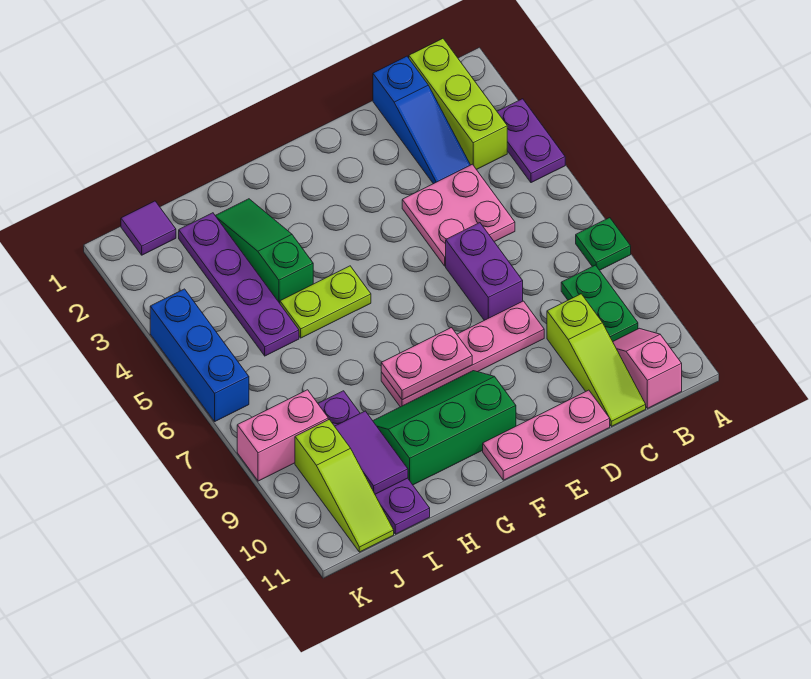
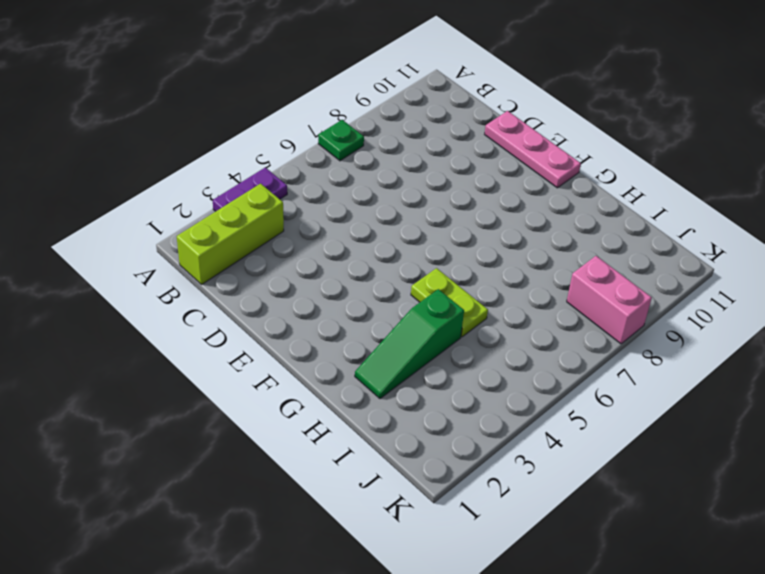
none -> green plate B8:B9 level 1
none -> pink slope B10:B11 level 1 top 11
none -> blue slope C1:C3 level 1 top 1

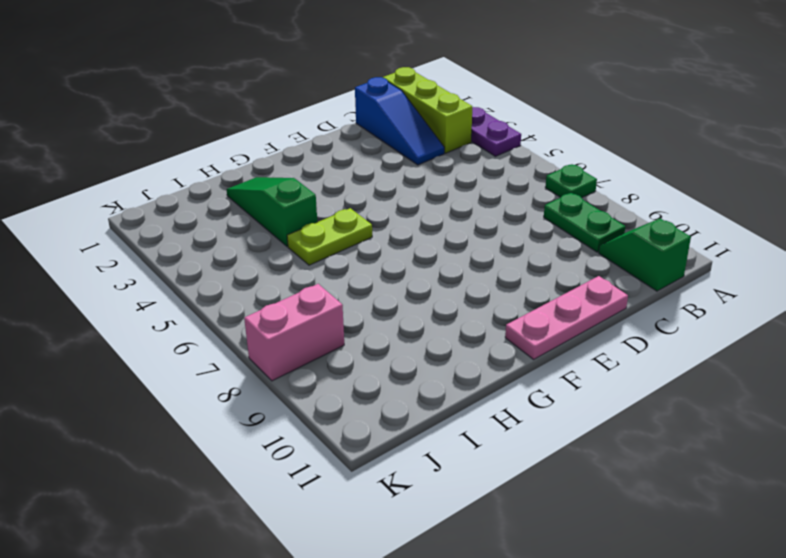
green slope B10:B11 level 1 top 11 -> pink slope B10:B11 level 1 top 11
none -> pink plate C4:D5 level 1
none -> lime slope C9:C11 level 1 top 9
none -> purple brick D6:D7 level 1

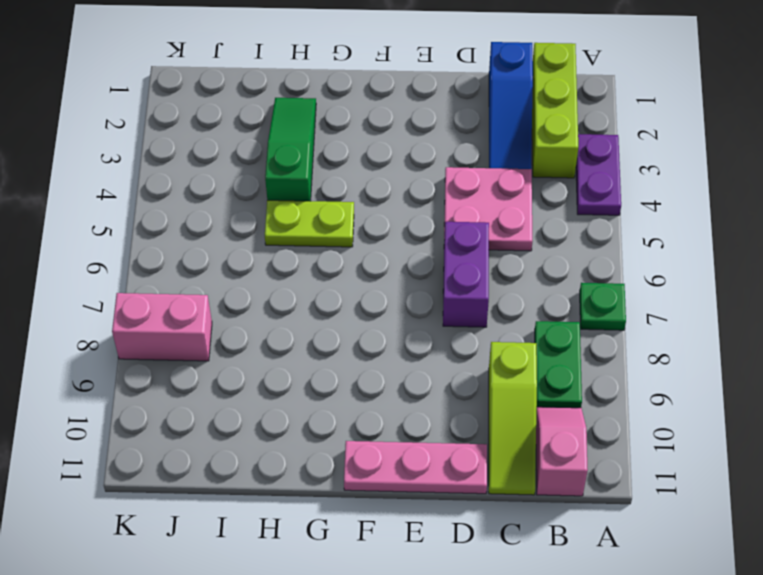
none -> pink plate D8:G8 level 1
none -> green slope F9:H10 level 1 top 10
none -> purple plate I2:I5 level 1

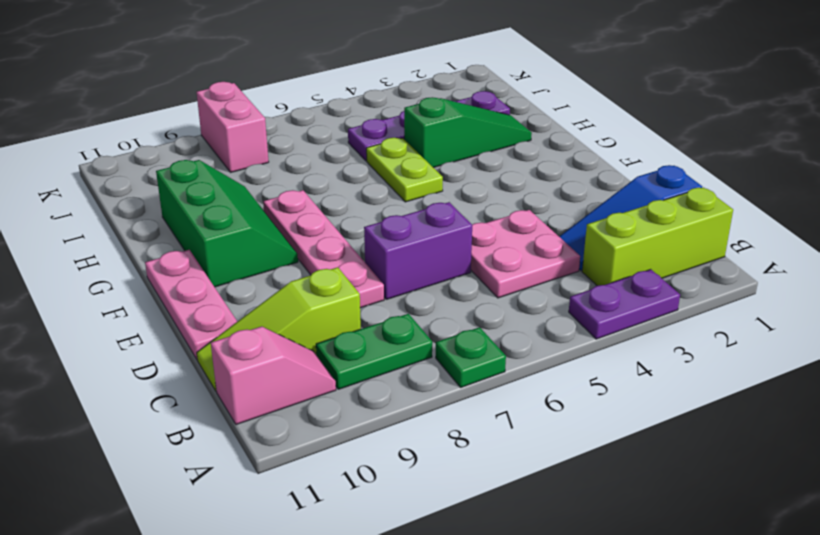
none -> purple plate I8:I11 level 1
none -> purple tile J1 level 1
none -> lime slope J9:J11 level 1 top 9

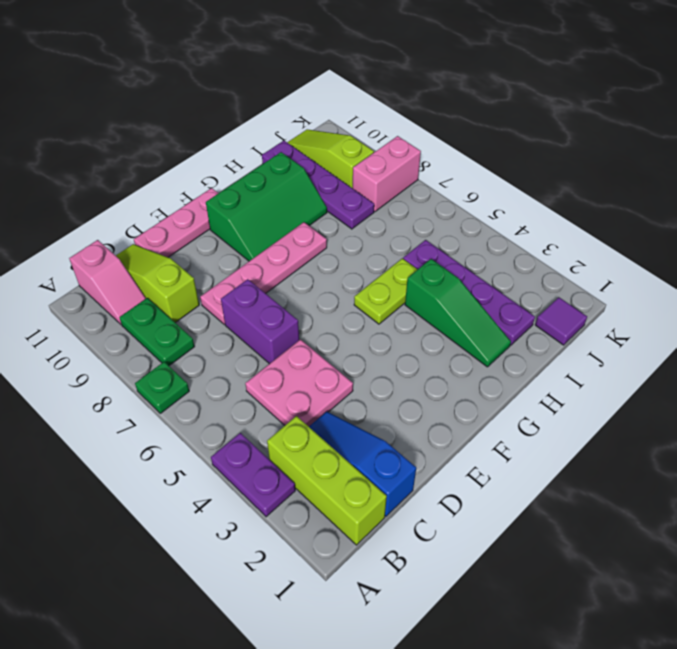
none -> blue brick K4:K6 level 1
none -> pink plate F8:G8 level 2
none -> purple tile I9:I10 level 2

